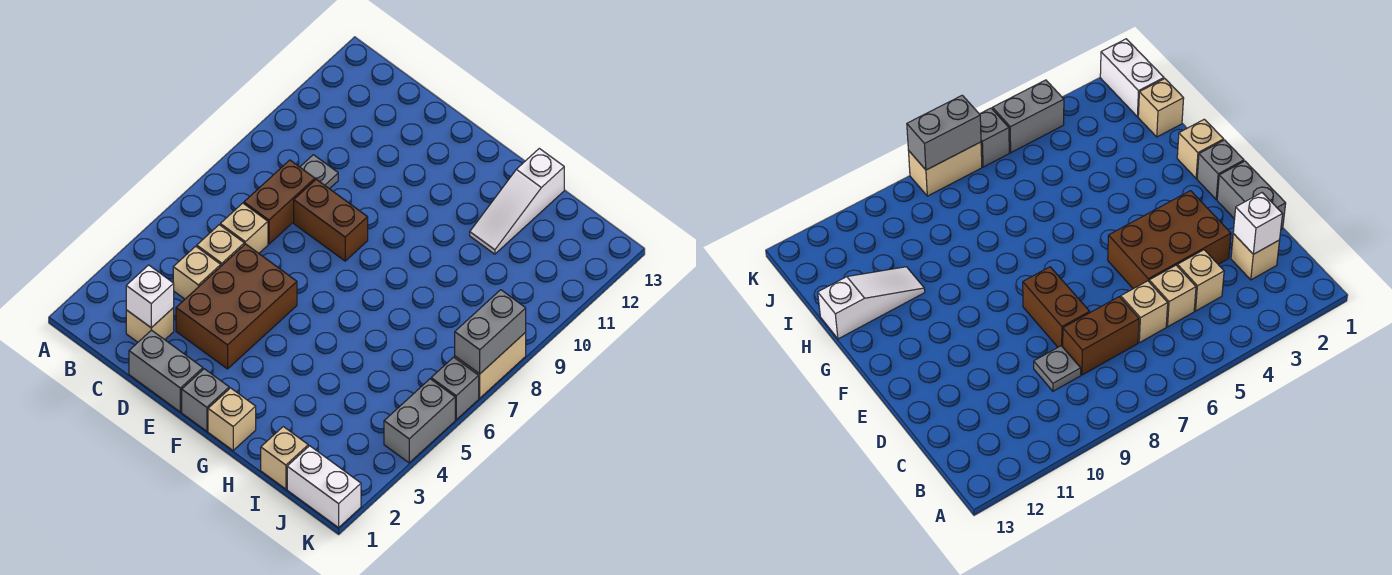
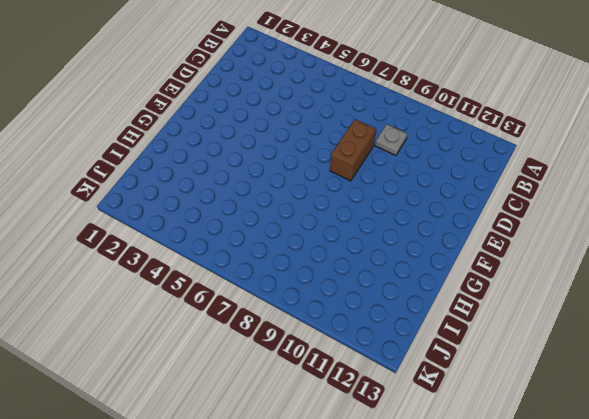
none -> tan brick C2 level 1
none -> tan brick C4 level 1
none -> tan brick C5 level 1

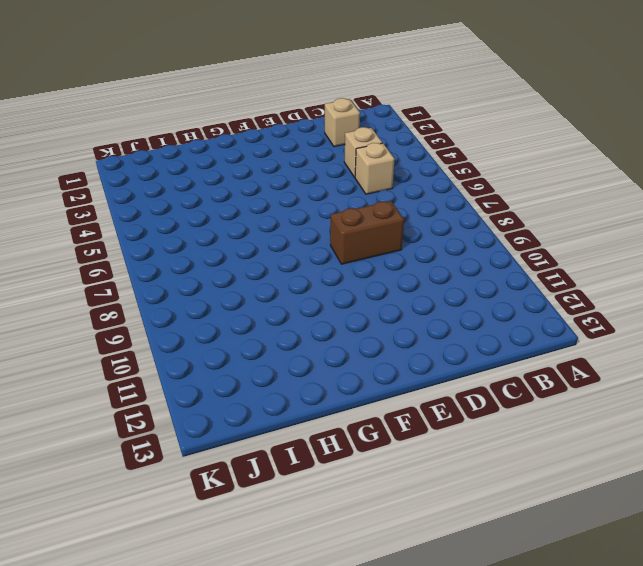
none -> tan brick C6 level 1
none -> brown brick C7:C8 level 1
none -> grey plate C9 level 1

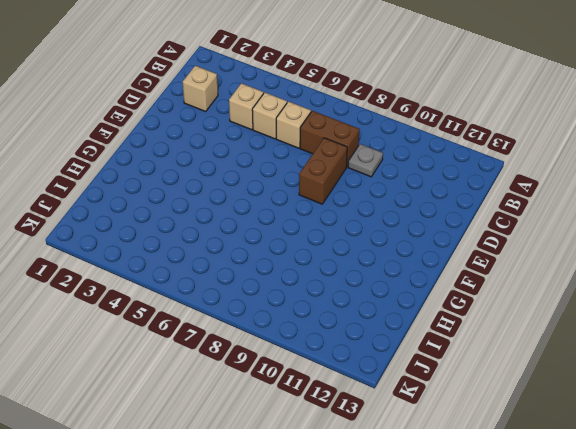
none -> grey brick D1:E1 level 1
none -> brown brick D3:E5 level 1
none -> grey brick F1 level 1

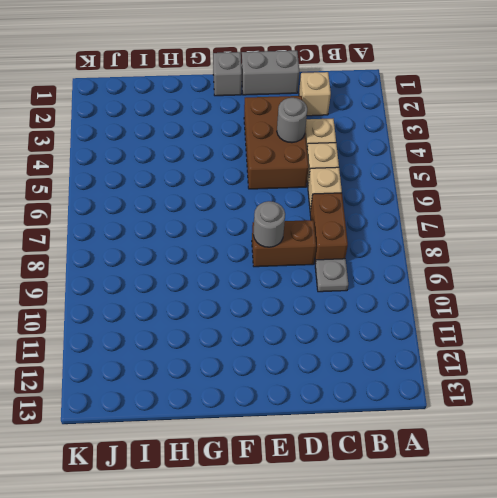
grey round brick D4 level 2 -> none
grey round brick E8 level 2 -> none
none -> tan brick G1 level 1
none -> white slope H11:H13 level 1 top 13
none -> tan brick I1 level 1

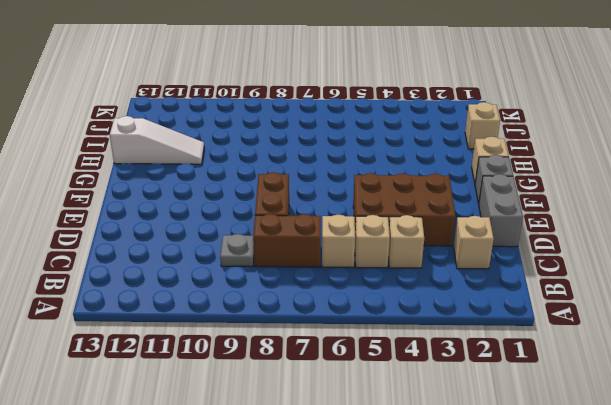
none -> white brick J1:K1 level 1
none -> grey brick K4:K5 level 1
none -> grey brick K6 level 1

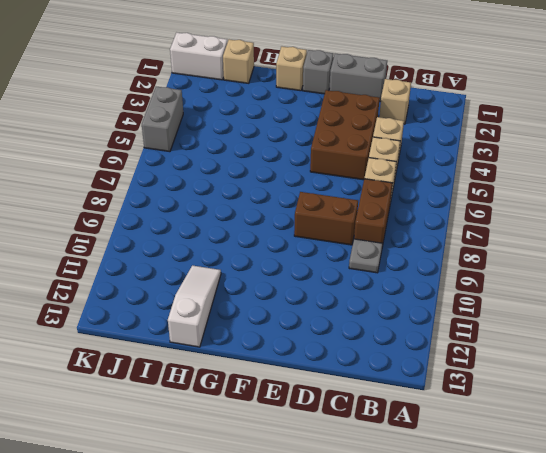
none -> grey brick K6 level 1
none -> tan brick K7:K8 level 1
none -> white brick C2 level 2

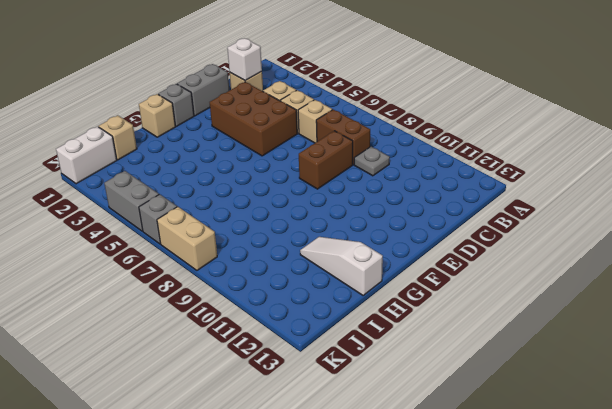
none -> grey brick K7:K8 level 2

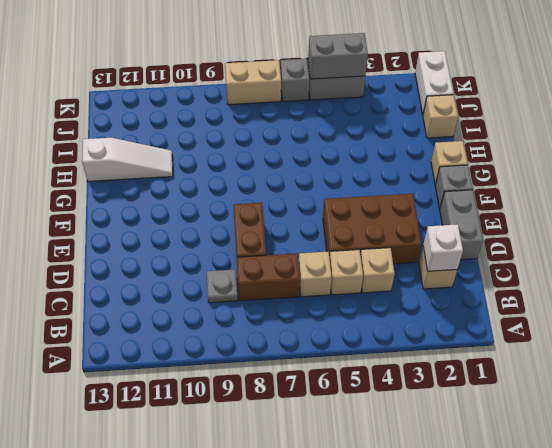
grey brick K4:K5 level 2 -> grey brick K7:K8 level 2

